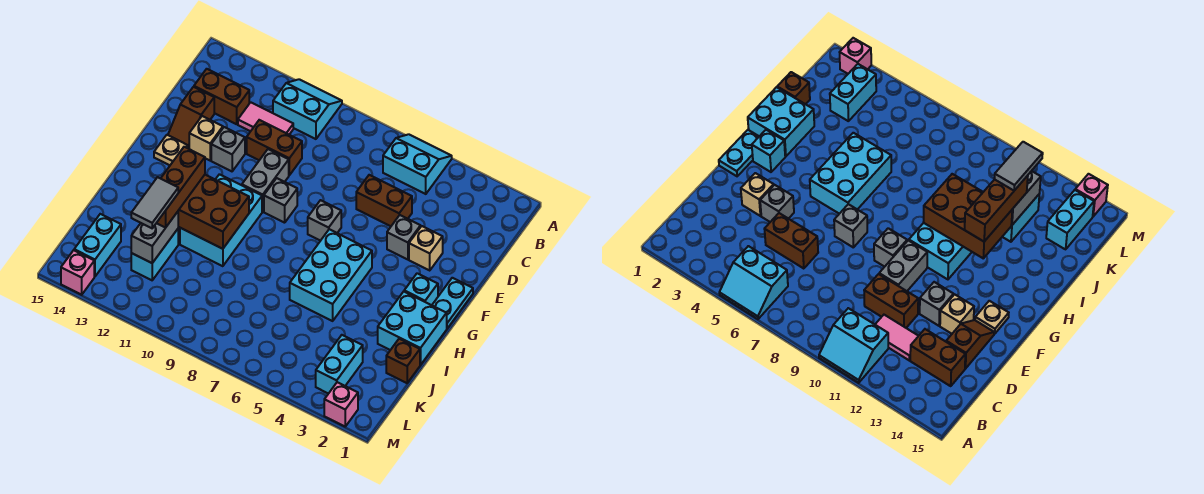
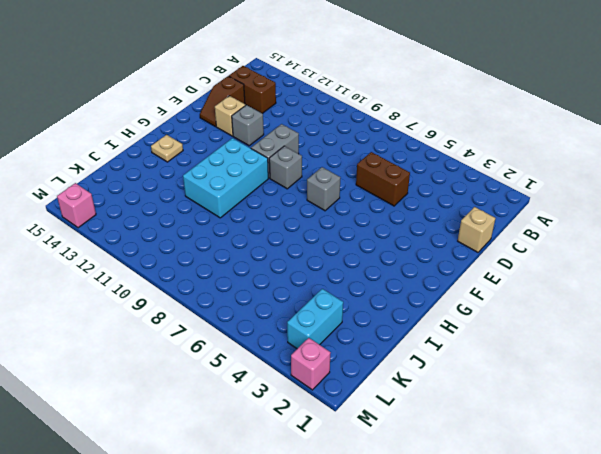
tan brick D1 level 1 -> tan brick E3 level 1
tan plate H14 level 1 -> tan plate F14 level 1
none -> cyan slope A5:B6 level 1 top B
none -> cyan slope A10:B11 level 1 top B
none -> pink tile C11:C12 level 1
none -> brown brick D10:D11 level 1

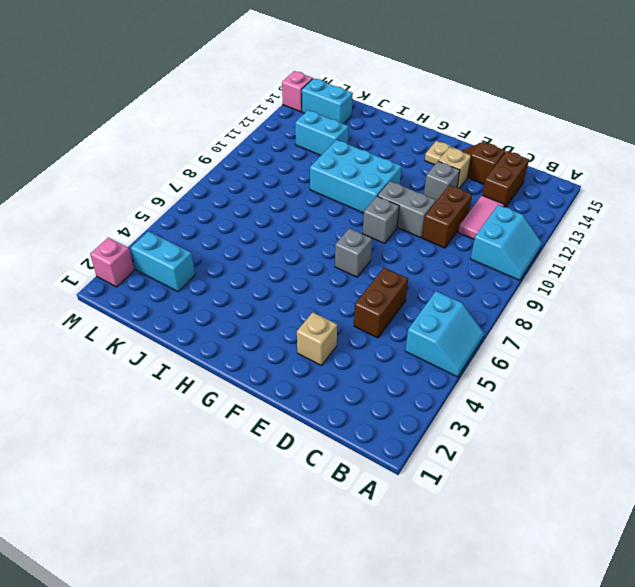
none -> grey brick E4 level 1
none -> cyan plate F1:G1 level 1
none -> cyan brick G2 level 1
none -> cyan brick G5:I6 level 1

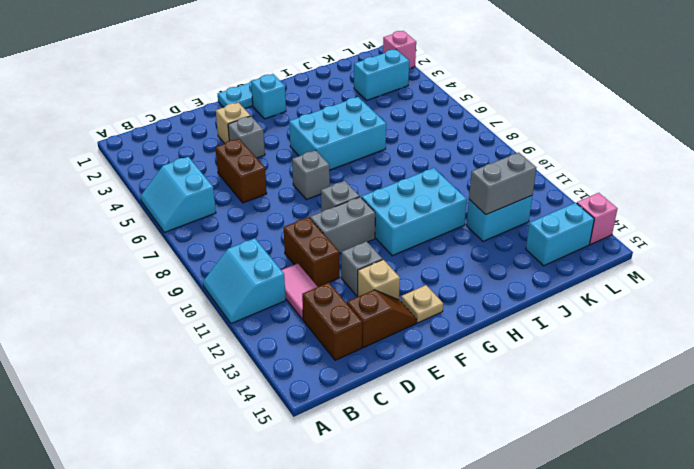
none -> cyan brick H1:I2 level 1
none -> brown brick J1 level 1
none -> brown brick H10:I12 level 2
none -> brown brick H12:J12 level 3

